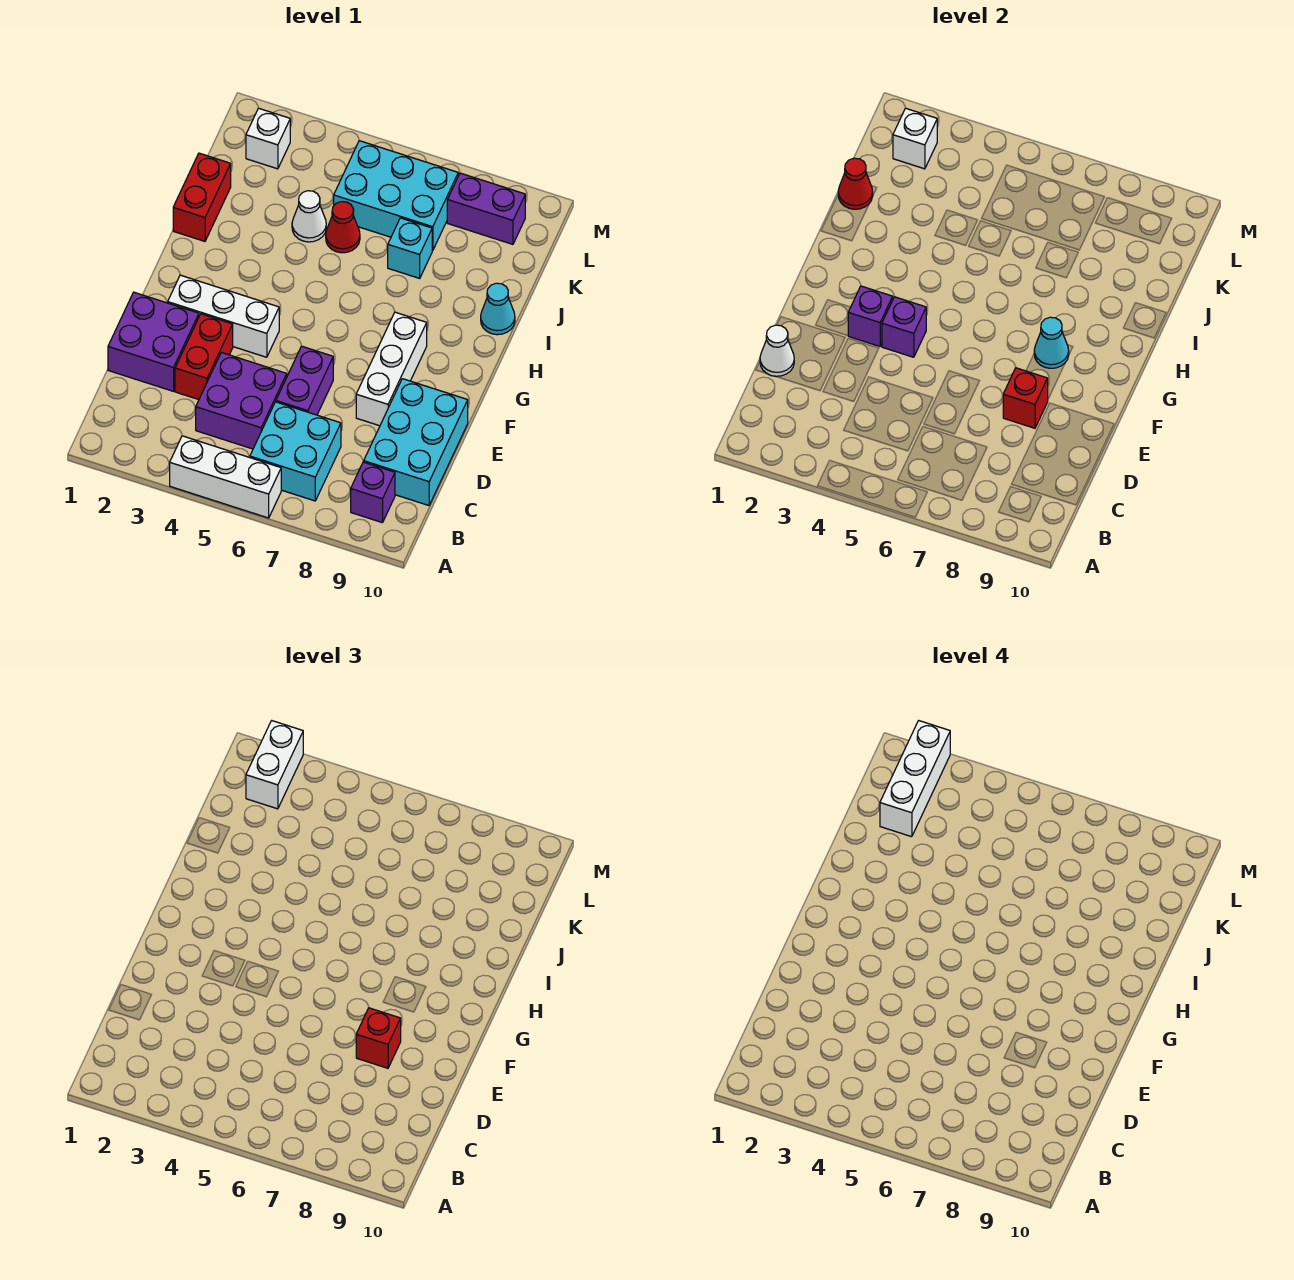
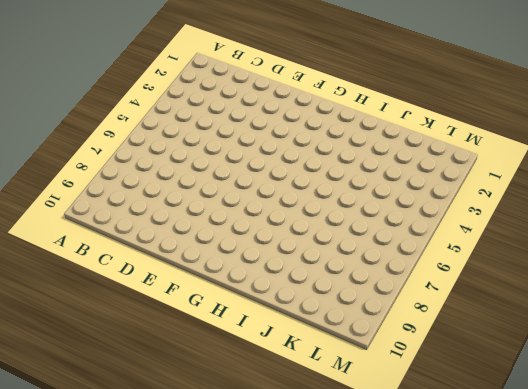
none -> white brick A4:A6 level 1
none -> cyan brick B6:C7 level 1
none -> purple brick B9 level 1

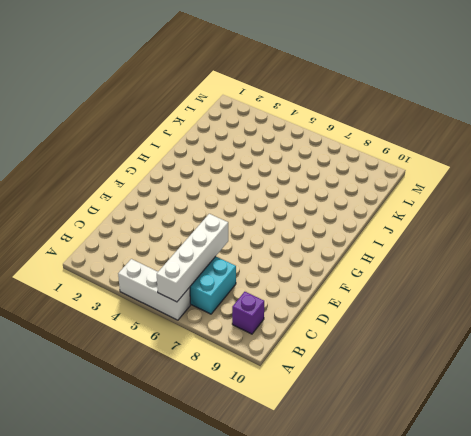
white brick A6:D6 level 2 -> none
none -> purple brick C4:D5 level 1
none -> cyan brick C9:E10 level 1
none -> purple brick D1:E2 level 1

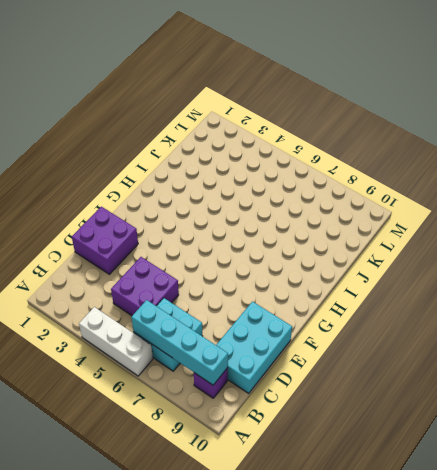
cyan brick B6:B9 level 2 -> none
none -> red brick D3:E3 level 1
none -> purple brick D6:E6 level 1
none -> white brick E8:G8 level 1

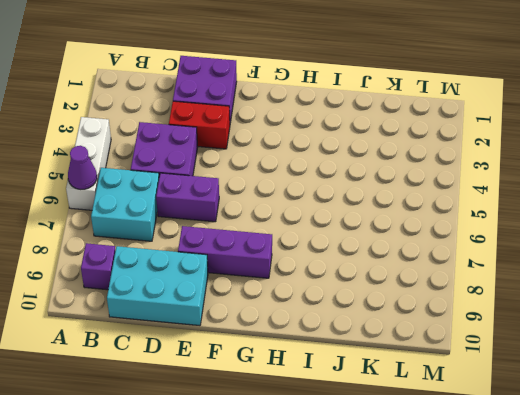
purple cone A6 level 2 -> none
purple brick E8:G8 level 1 -> white brick E8:G8 level 1
none -> white brick F2:F4 level 1
none -> red brick I1:J1 level 1
none -> cyan cone I10 level 1

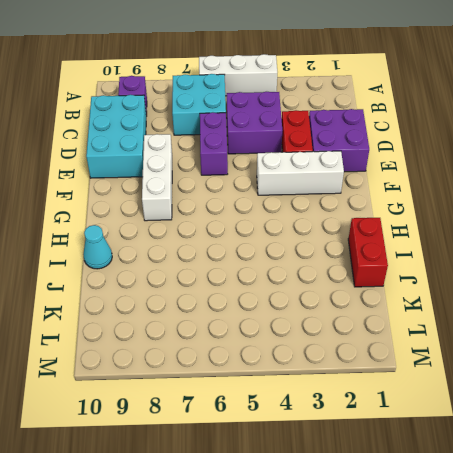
none -> white cone J4 level 1
none -> red cone J5 level 1
none -> cyan brick J7 level 1

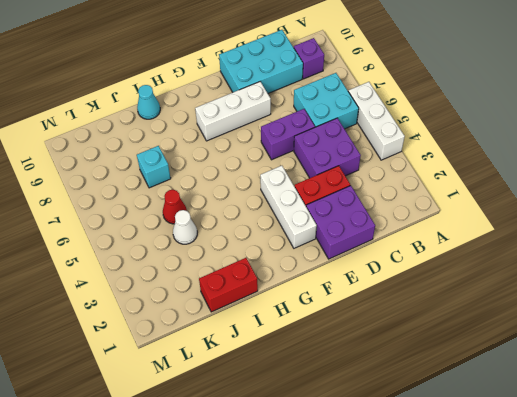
none -> cyan brick K5:L7 level 1
none -> white brick L2 level 1
none -> purple brick L8:L9 level 1

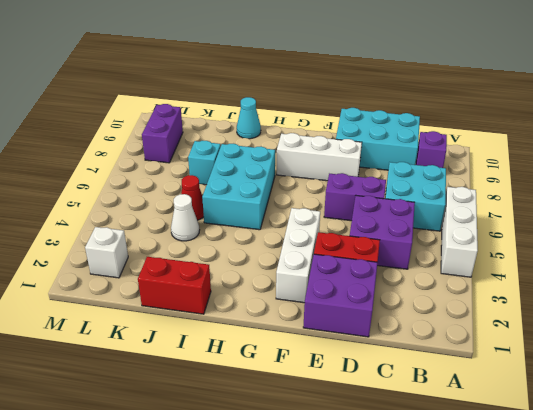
cyan brick H5:I7 level 1 -> cyan brick K5:L7 level 1
none -> white cone D1 level 2
none -> red brick E8 level 2
none -> purple brick F3 level 2

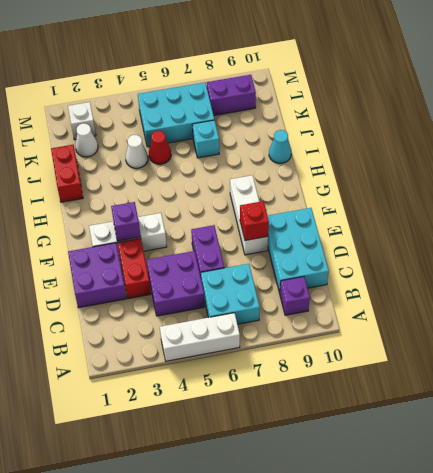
white cone K2 level 1 -> white cone D1 level 2
none -> purple brick F4 level 2
none -> cyan cone G8 level 2
none -> red cone J1 level 2

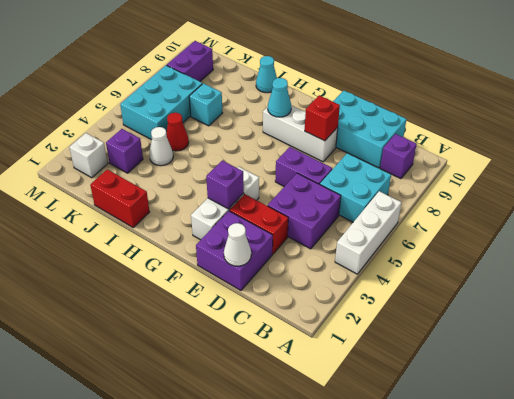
purple brick K3 level 1 -> purple brick F4 level 2
none -> red cone J1 level 2
none -> white brick L2 level 2
none -> red brick E8 level 3

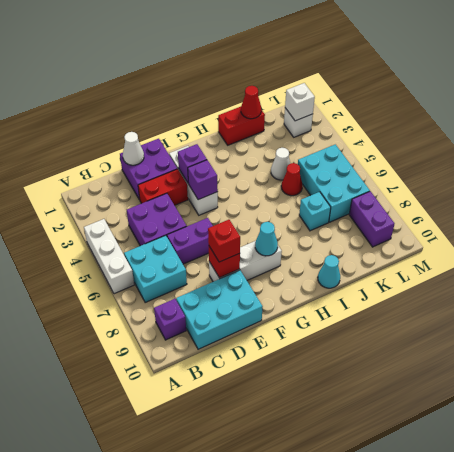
none -> white brick L2:M2 level 3
none -> white brick K2:M2 level 4

